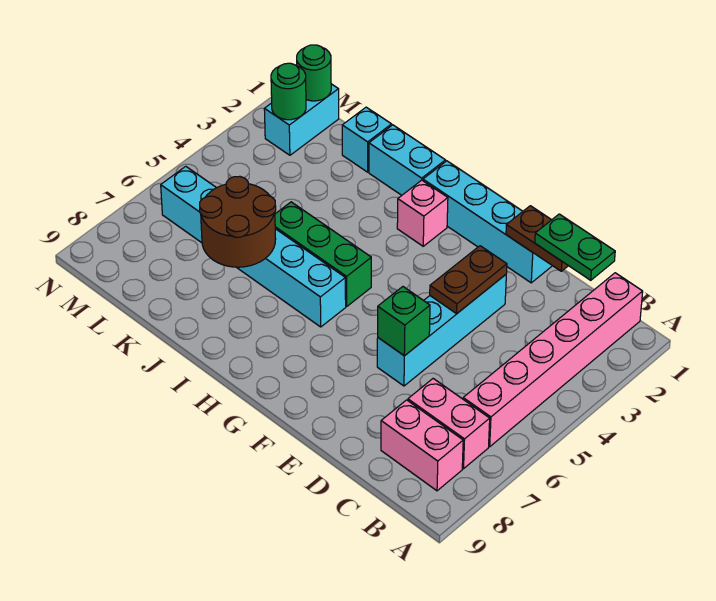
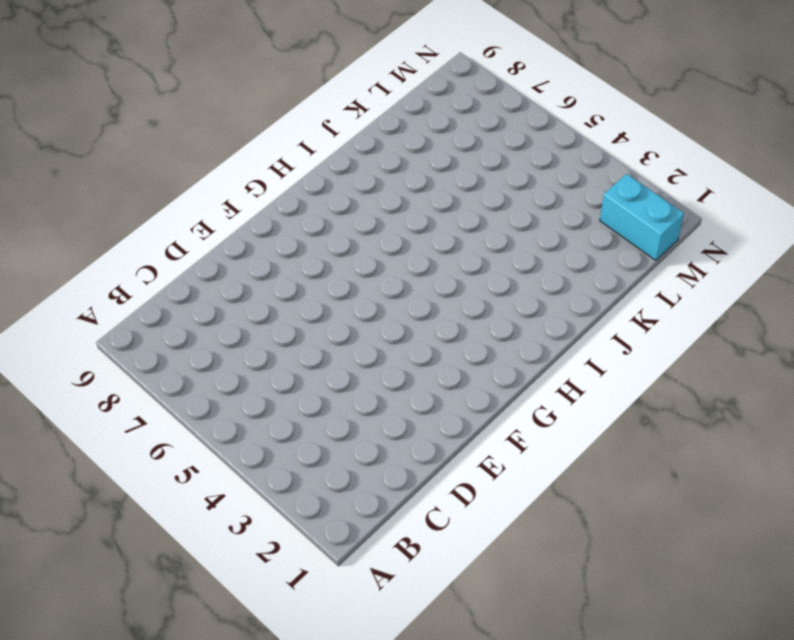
none -> pink brick B1:B6 level 1
none -> pink brick B7:C7 level 1
none -> pink brick B8:C8 level 1

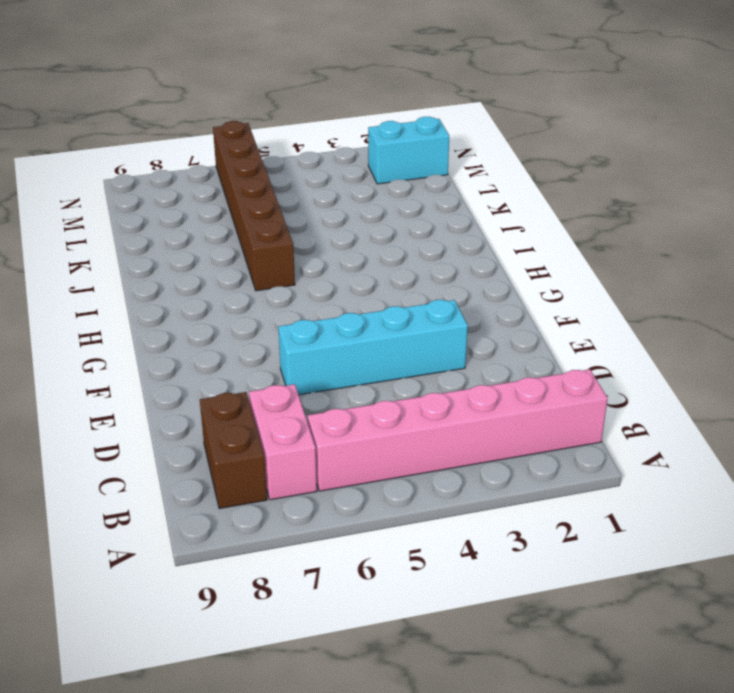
brown brick B8:C8 level 1 -> pink brick B8:C8 level 1
brown brick I6:N6 level 1 -> cyan brick H6:M6 level 1
none -> cyan brick E1:H1 level 1
none -> pink brick H2 level 1
none -> green brick H5:J5 level 1

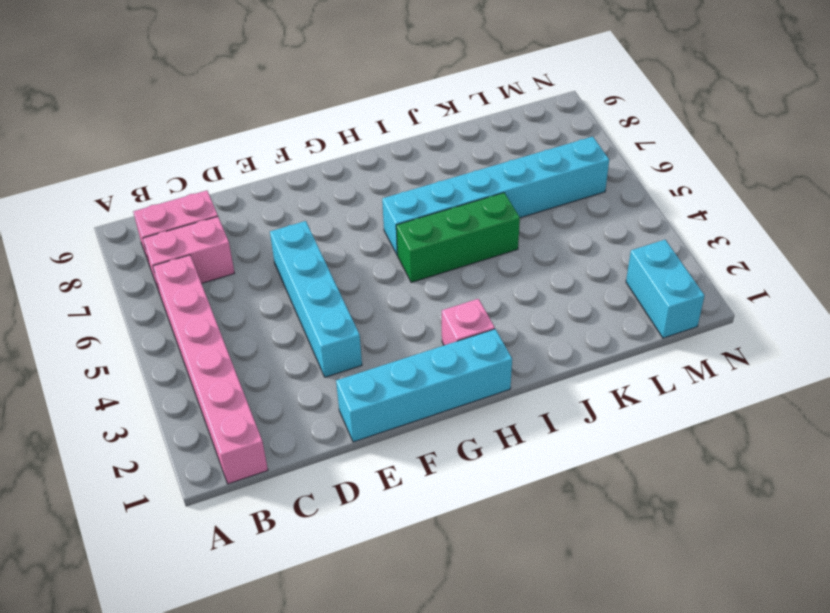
none -> cyan brick I1:J1 level 1
none -> cyan brick K1 level 1
none -> brown plate D1:E1 level 2

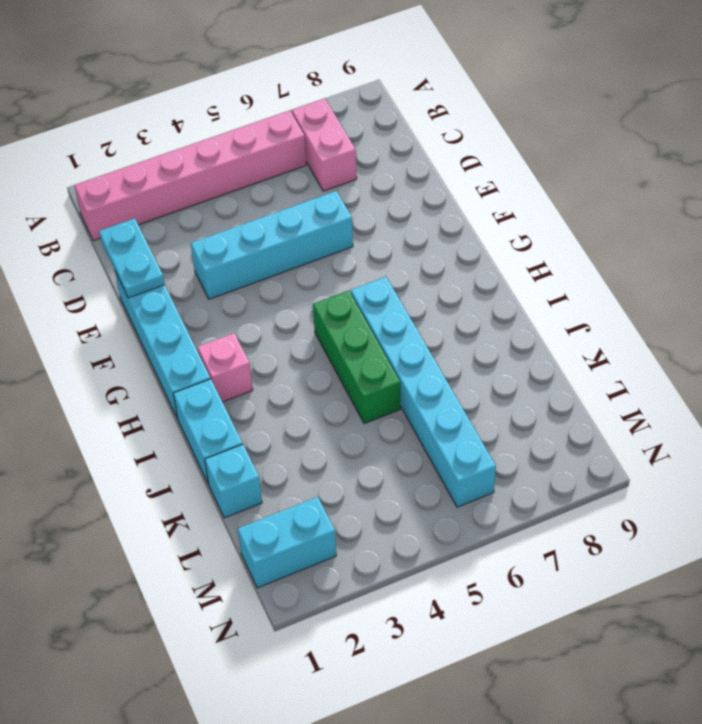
cyan plate D1:E1 level 2 -> brown plate D1:E1 level 2
none -> pink brick B8:C8 level 1
none -> brown plate E3:E4 level 2
none -> green brick E6 level 2

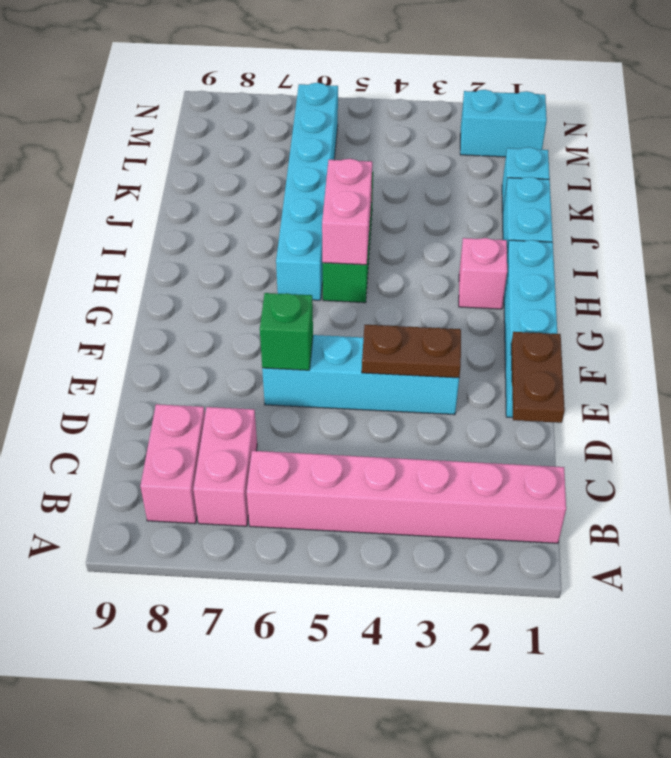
pink brick H5:I5 level 2 -> none
none -> brown round brick J6:K7 level 2
none -> green round brick M1 level 2
none -> green round brick M2 level 2

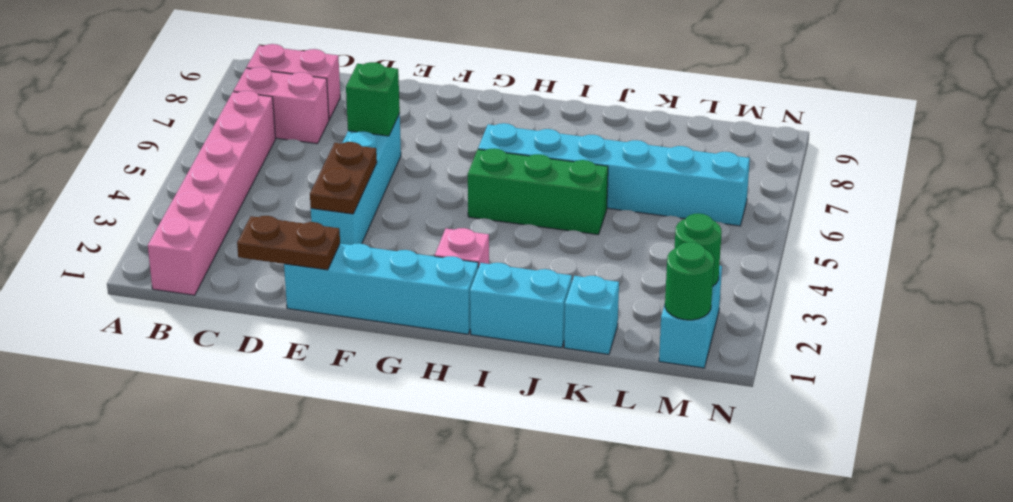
none -> brown round brick J6:K7 level 2
none -> green plate C1:D1 level 3

